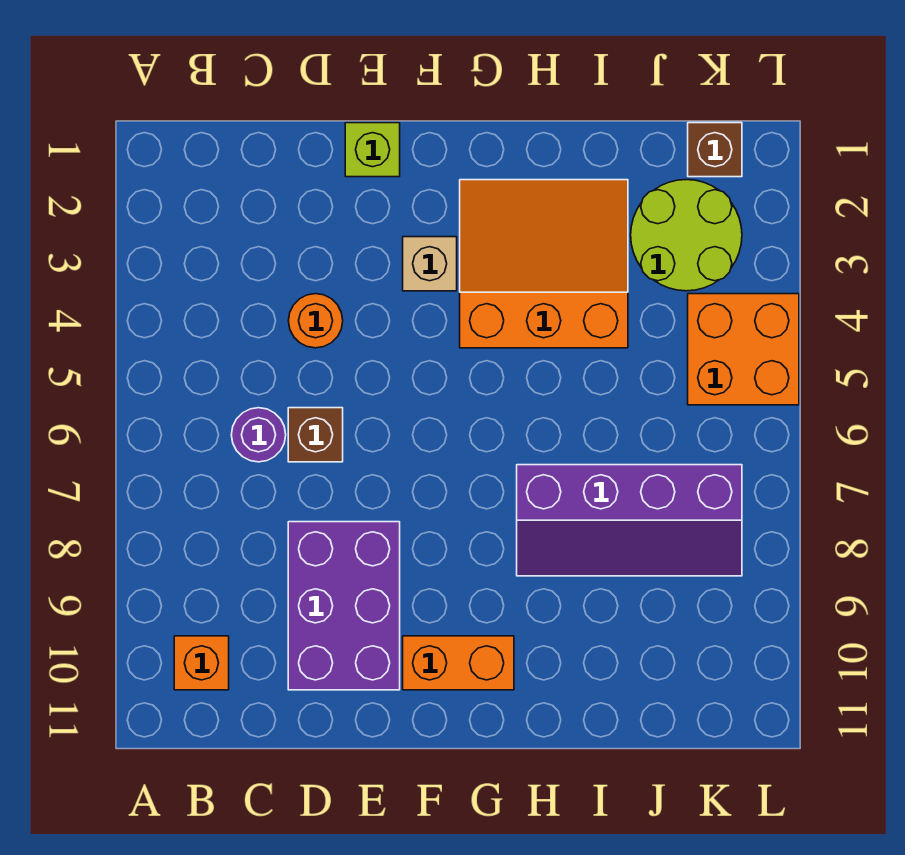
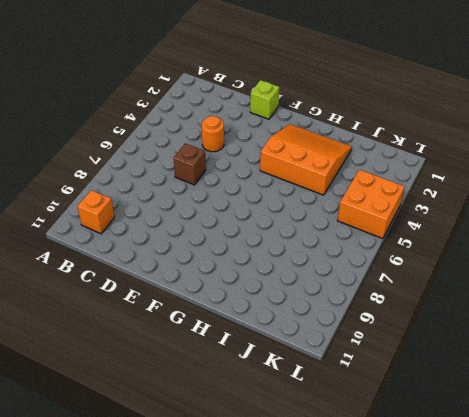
none -> purple round brick C6 level 1
none -> purple brick D8:E10 level 1
none -> tan brick F3 level 1

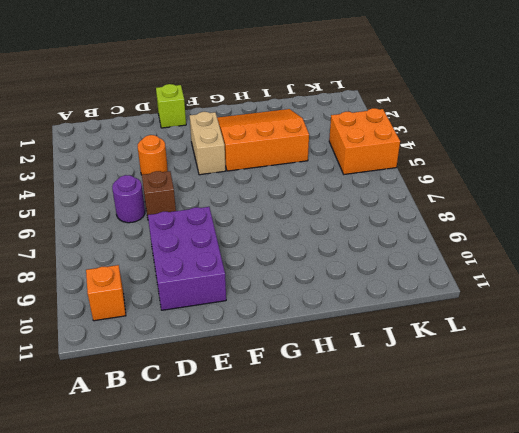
tan brick F3:F4 level 1 -> tan brick F3 level 1
none -> orange brick F10:G10 level 1
none -> purple slope H7:K8 level 1 top 7
none -> lime round brick J2:K3 level 1

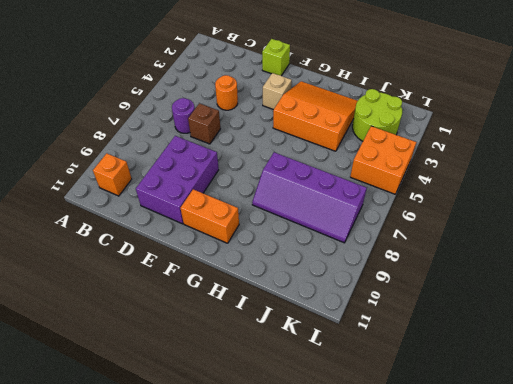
none -> brown brick K1 level 1

